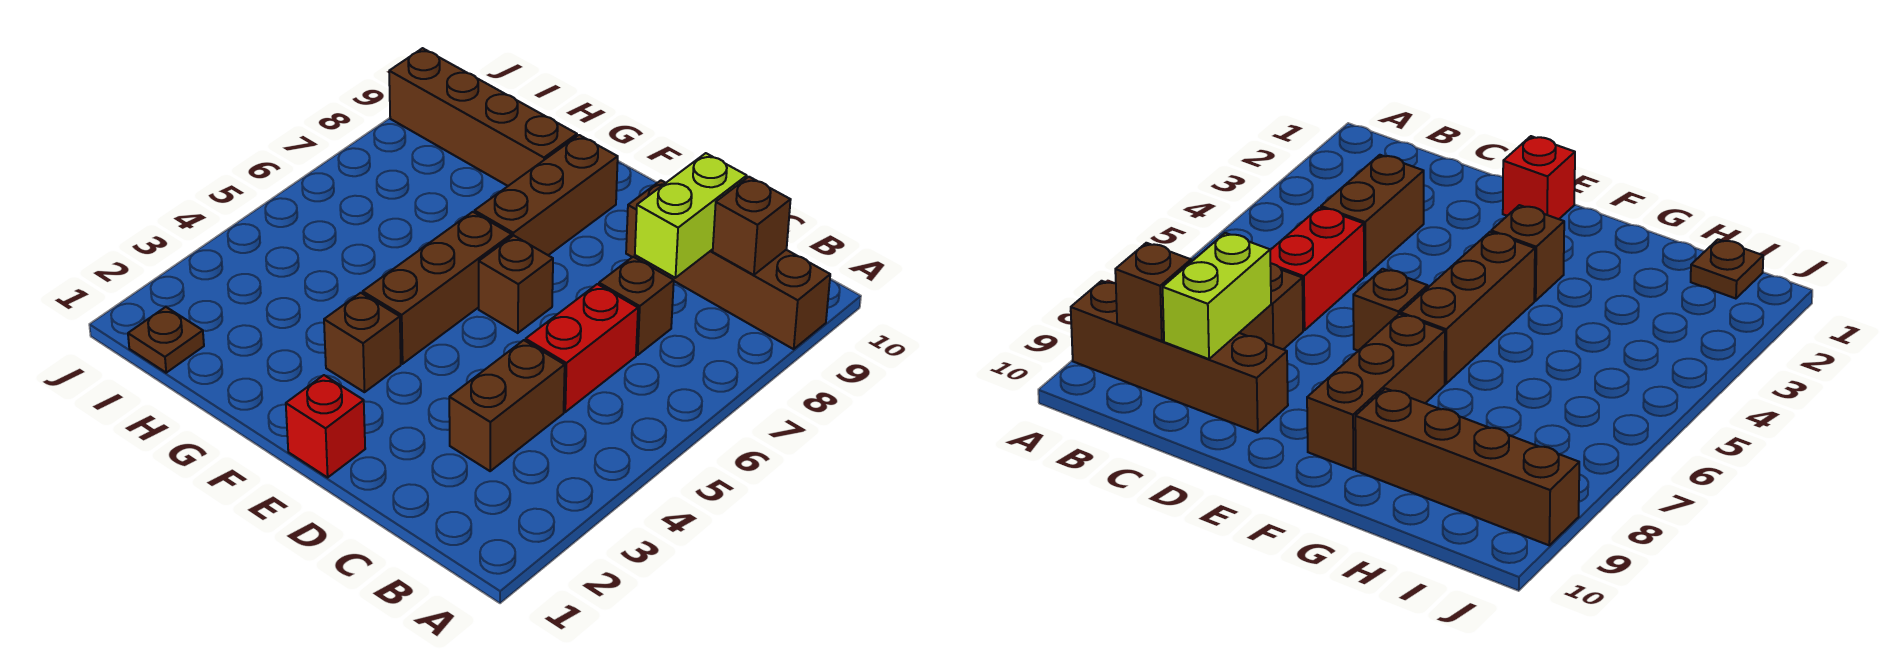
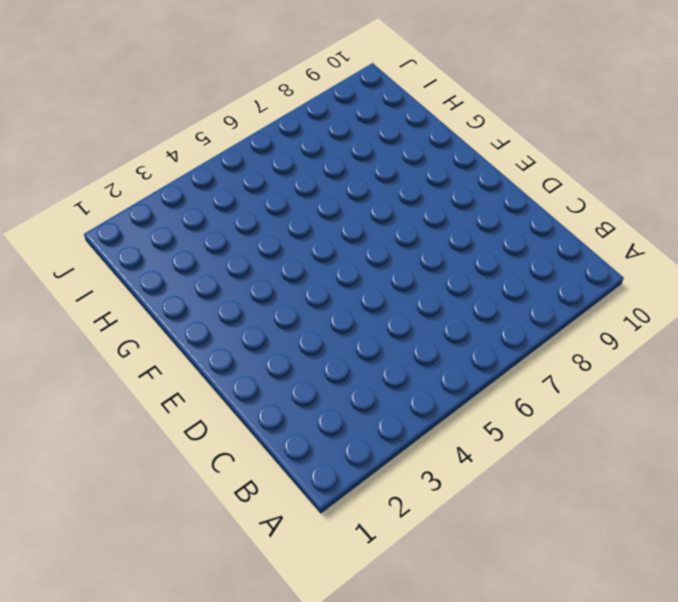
none -> brown brick A9:D9 level 1
none -> brown brick C3:C4 level 1
none -> red brick C5:C6 level 1

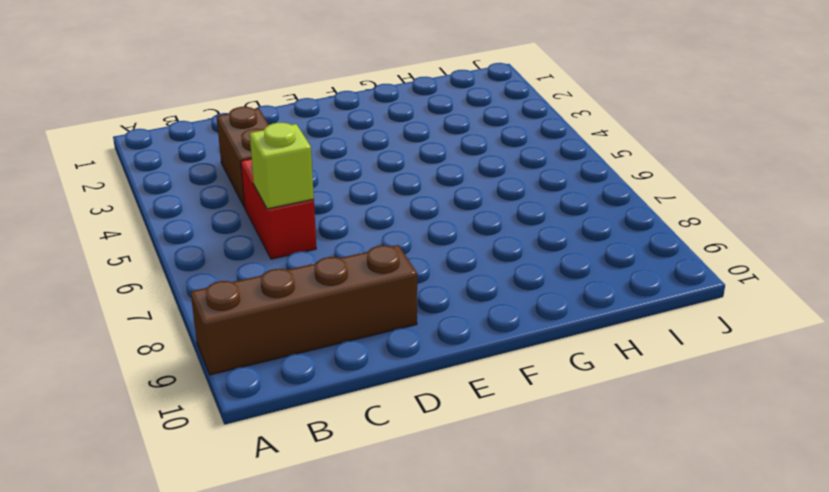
lime brick C6 level 2 -> none
none -> brown brick C7 level 1
none -> red brick E1 level 1
none -> brown brick E6 level 1

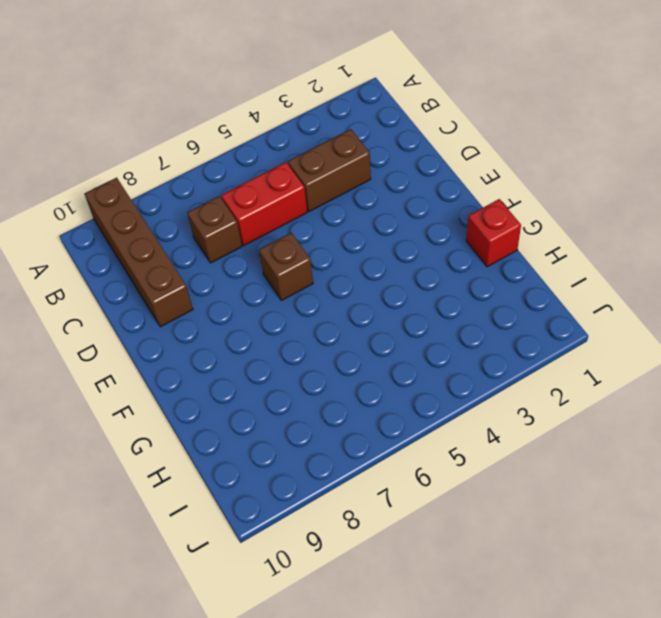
red brick G1 level 1 -> red brick E1 level 1
none -> brown brick F3 level 1
none -> brown brick F4:F6 level 1
none -> brown brick F7:F9 level 1

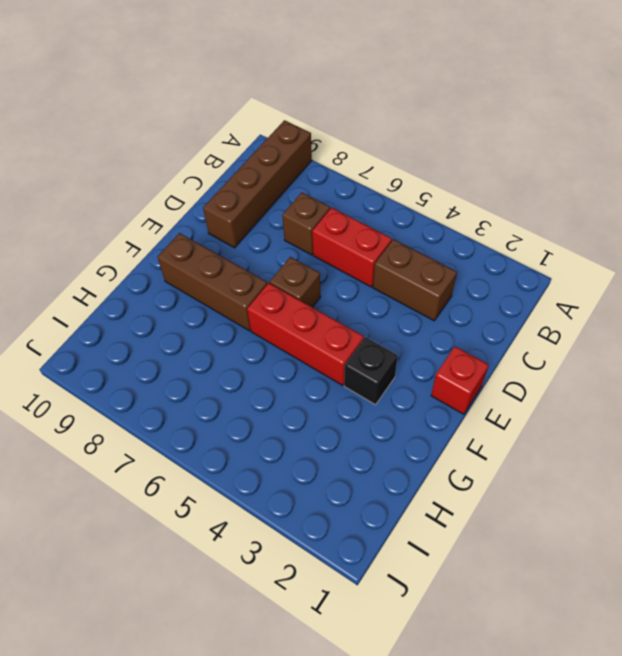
black brick F3 level 1 -> brown brick F3 level 1
red brick F4:F6 level 1 -> brown brick F4:F6 level 1
none -> brown brick G9:J9 level 1
none -> brown plate I1 level 1
none -> brown brick B9 level 2

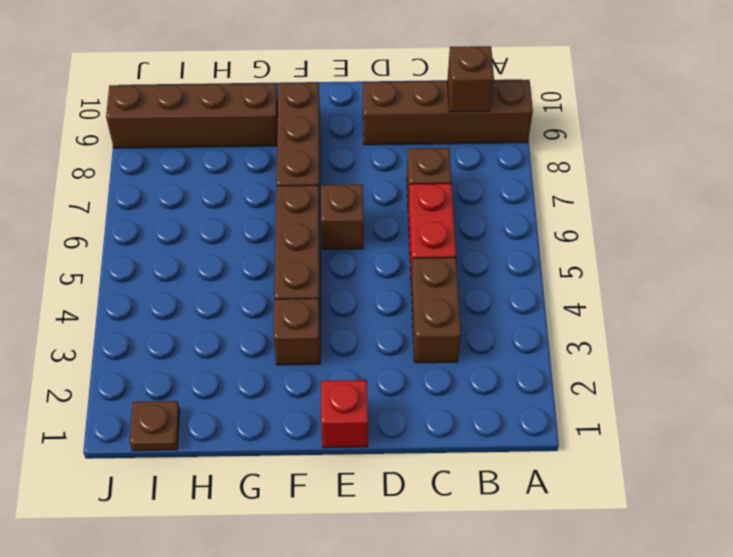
none -> lime brick C8:C9 level 2

